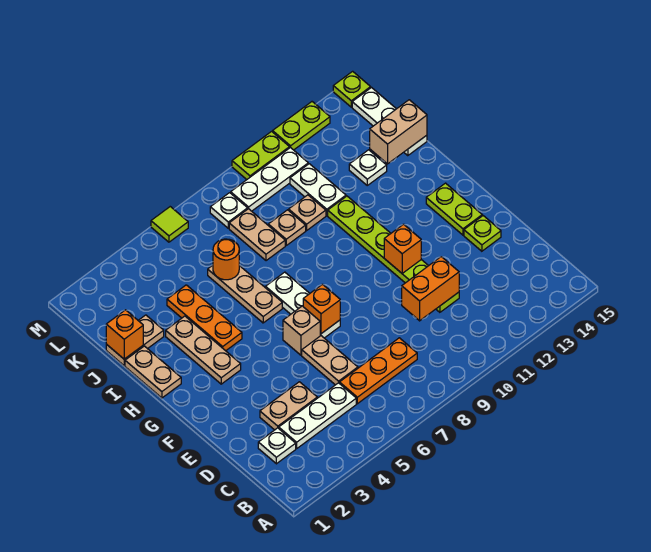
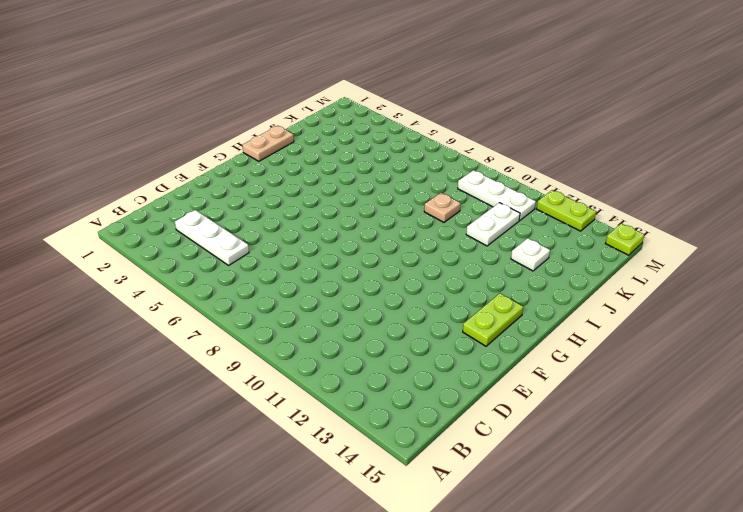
none -> white plate C2 level 1
none -> orange plate C6:C8 level 1
none -> tan plate D3:D4 level 1
none -> tan plate D6:E6 level 1

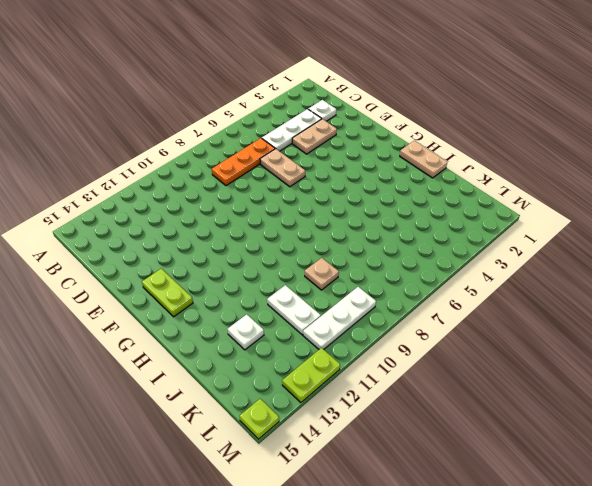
none -> lime plate D11:I11 level 1
none -> lime plate E14 level 1
none -> tan brick F6 level 1
none -> white plate F7:H7 level 1

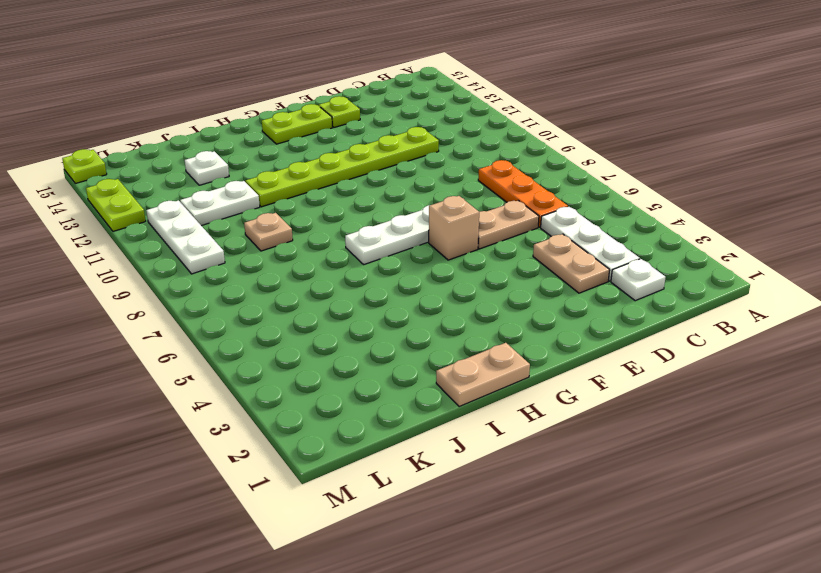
none -> tan plate G3:I3 level 1
none -> orange plate H4:J4 level 1
none -> tan plate H6:J6 level 1
none -> tan plate J1:J2 level 1

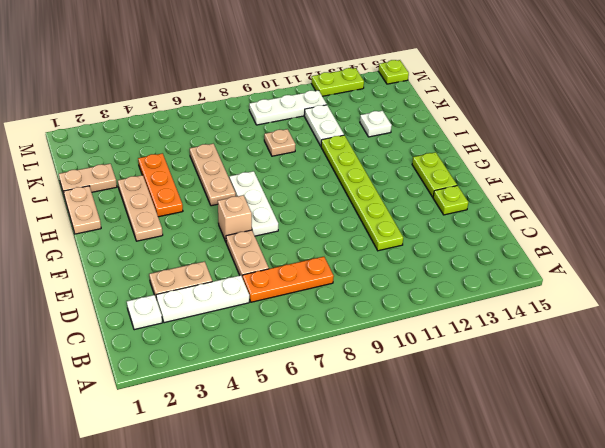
none -> tan plate J8:K8 level 1
none -> tan plate J10 level 1
none -> white plate J15:L15 level 1
none -> white plate L8 level 1

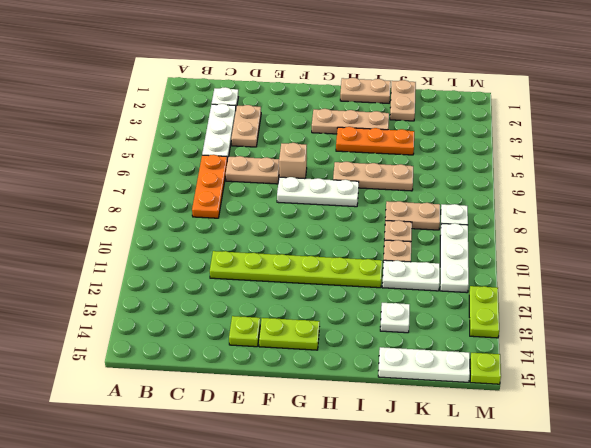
none -> lime tile M6 level 1
none -> lime plate M10:M11 level 1
none -> orange brick D10:D11 level 2
none -> orange brick F7 level 2

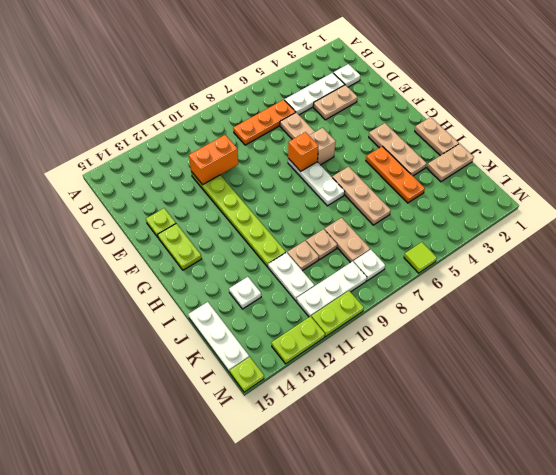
none -> orange brick F11 level 2
none -> orange brick J1 level 2
none -> orange round brick J6 level 2
none -> tan brick J14:J15 level 2

